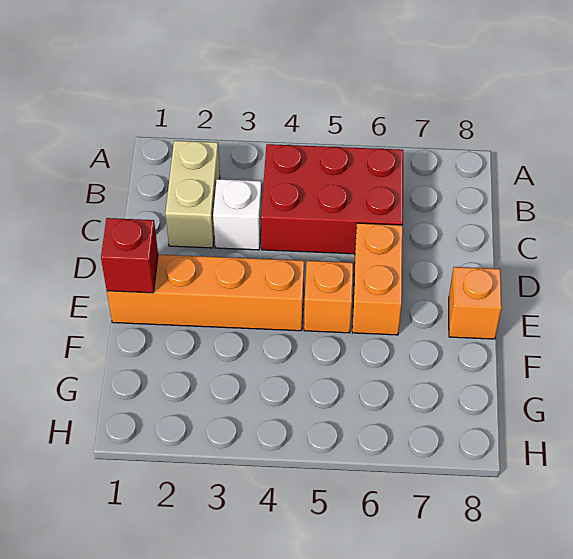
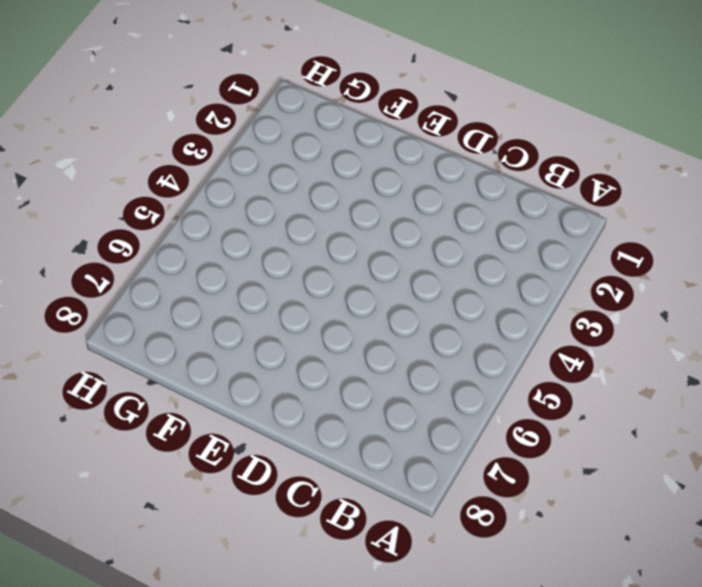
none -> tan brick B2:C2 level 1
none -> red brick B4:C6 level 1

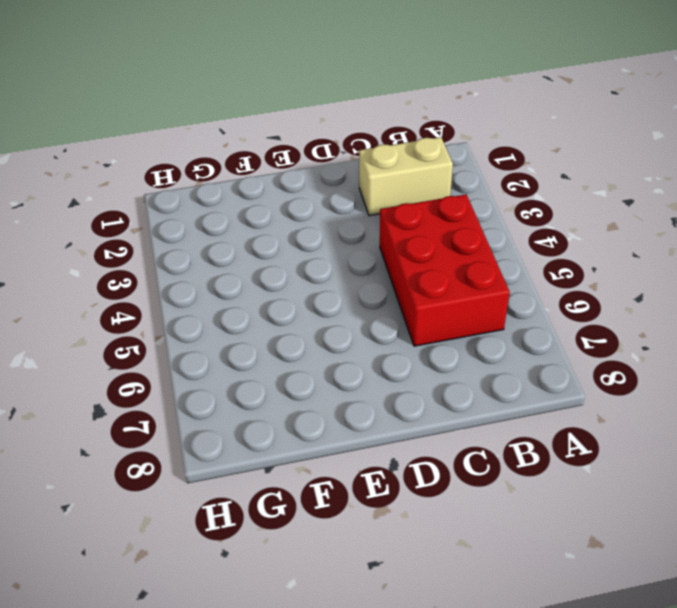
none -> white brick C3 level 1
none -> orange brick D6:E6 level 1

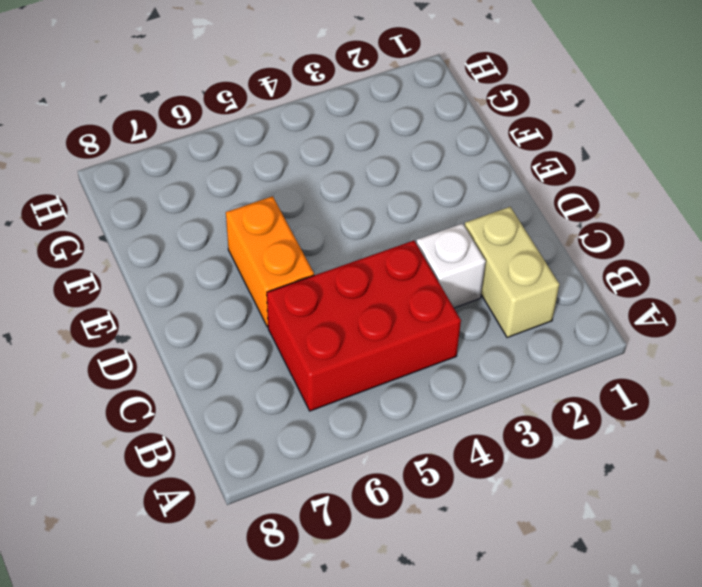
none -> orange brick E1:E4 level 1
none -> orange brick E5 level 1

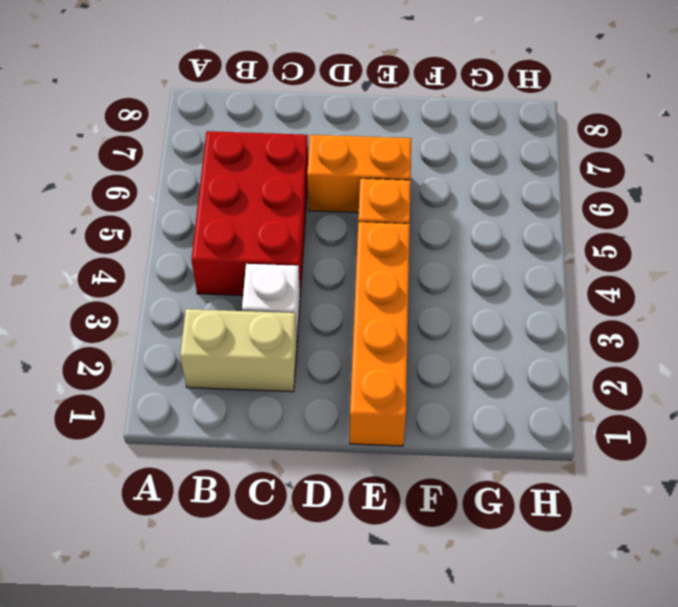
none -> orange brick E8 level 1
none -> red brick E1 level 2

